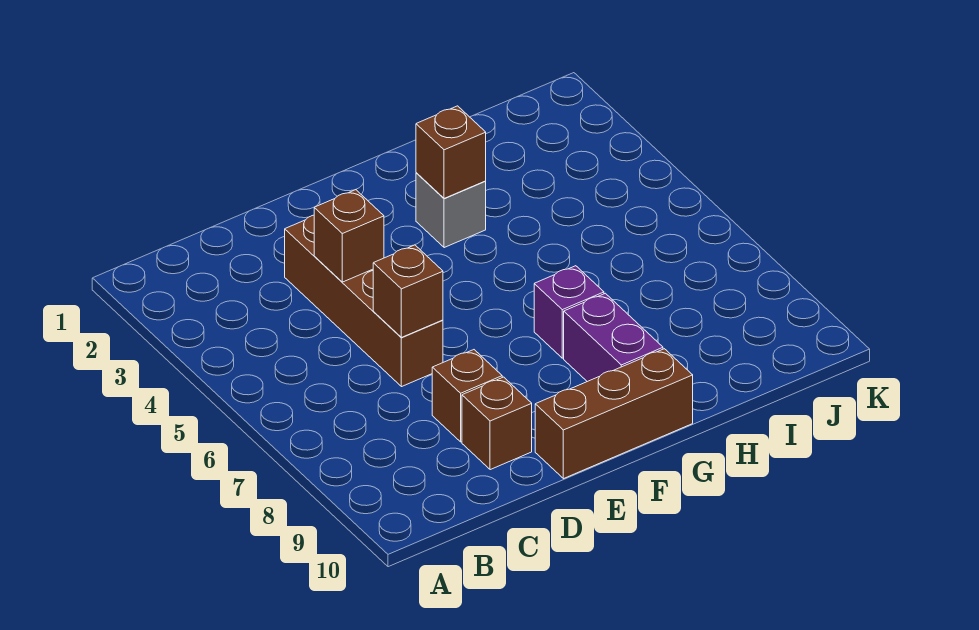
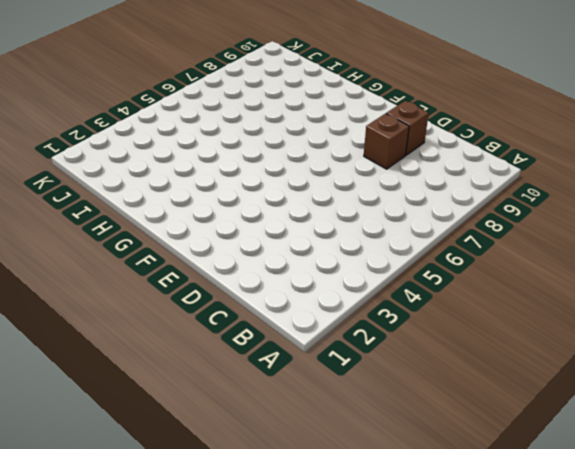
none -> brown brick D3:D6 level 1
none -> brown brick E10:G10 level 1

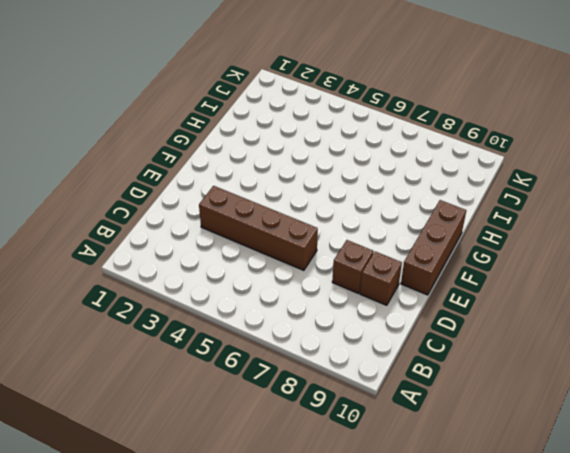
none -> grey brick G3 level 1
none -> purple brick G7 level 1

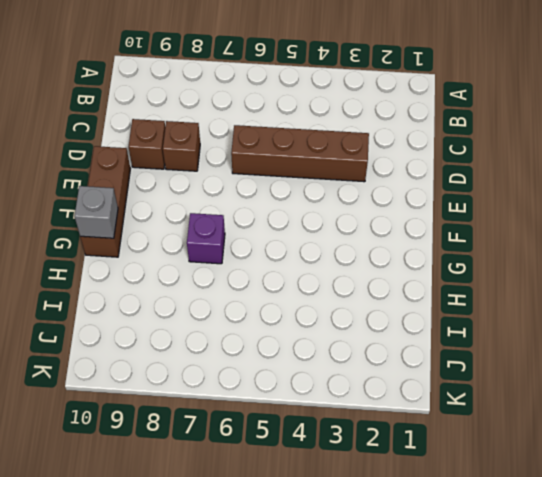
grey brick G10 level 2 -> grey brick G3 level 1
none -> purple brick G8:G9 level 1
none -> brown brick D4 level 2

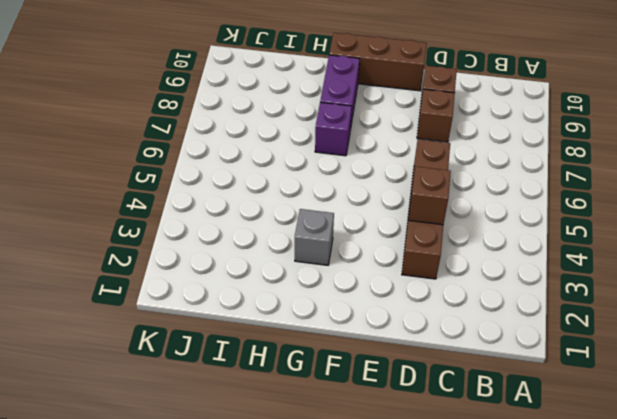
none -> brown brick D6 level 2
none -> brown brick G3 level 2

